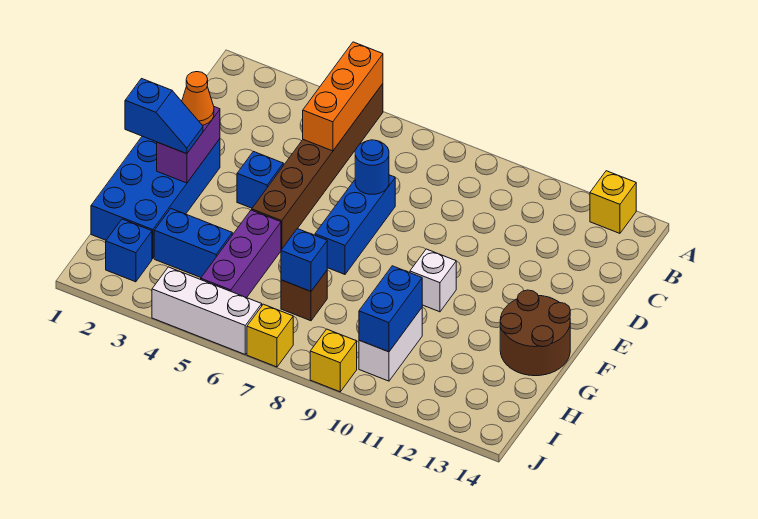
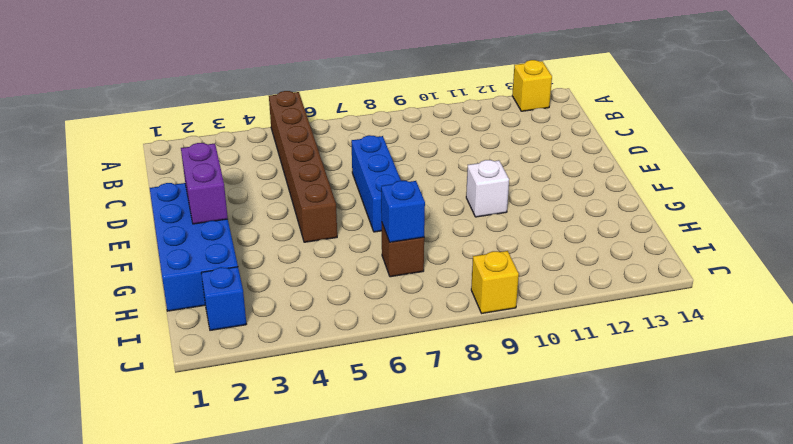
none -> blue brick E4 level 1
none -> brown round brick F13:G14 level 1
none -> purple brick G5:I5 level 1

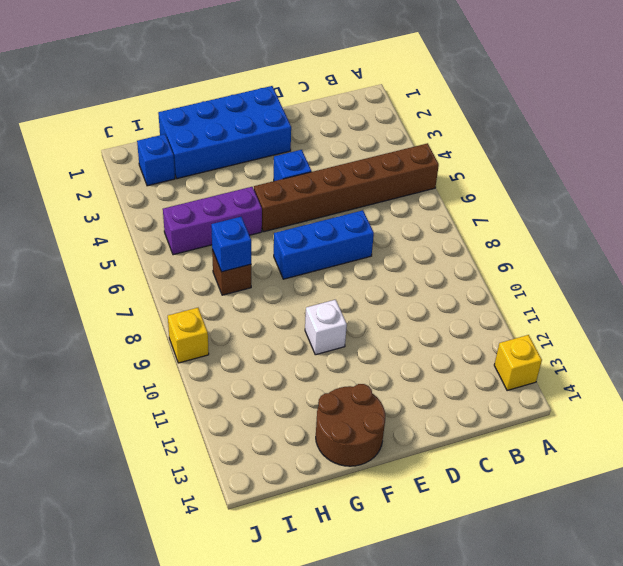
none -> blue brick H3:H4 level 1
none -> white brick H10:I10 level 1
none -> white brick J4:J6 level 1

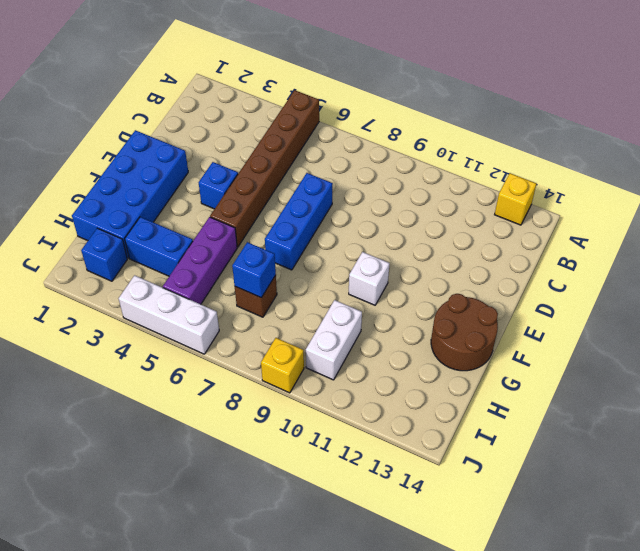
none -> yellow brick J7 level 1
none -> orange brick A5:C5 level 2
none -> blue round brick D7 level 2

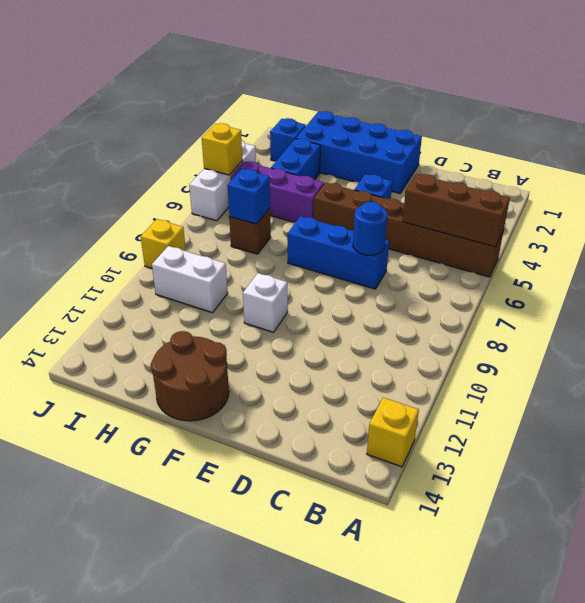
brown brick A5:C5 level 2 -> orange brick A5:C5 level 2
yellow brick J5 level 2 -> yellow brick J7 level 1
none -> purple brick E2:F2 level 2
none -> blue brick H10:I10 level 2
none -> orange cone E2 level 3

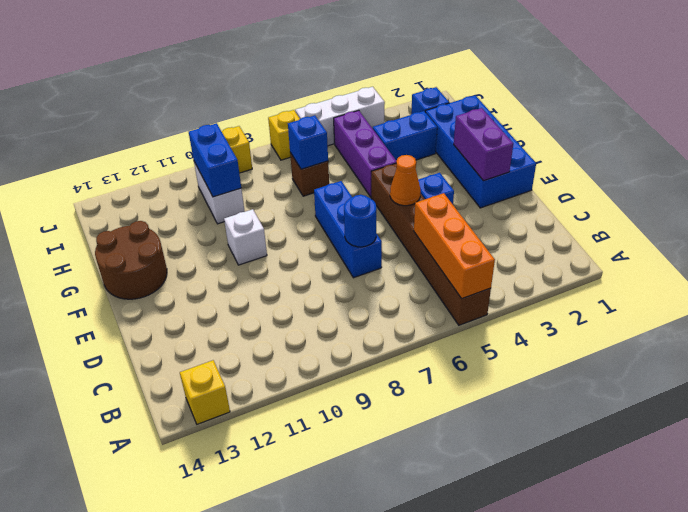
orange cone E5 level 2 -> orange cone E2 level 3
none -> blue slope F1:F2 level 3 top 1

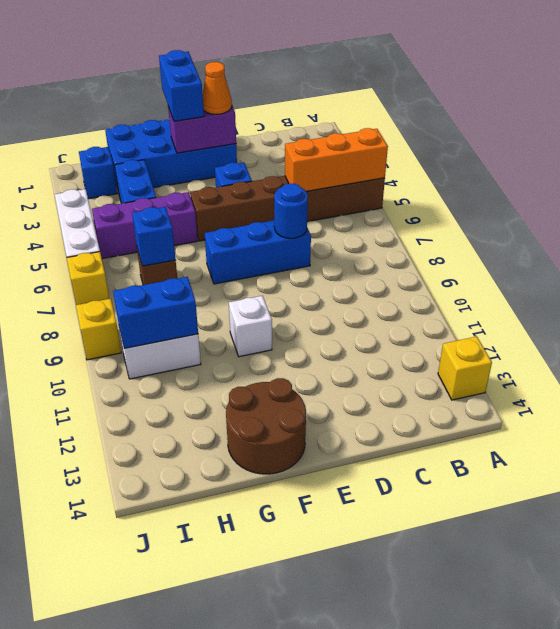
blue brick F1:F2 level 3 -> blue slope F1:F2 level 3 top 1

